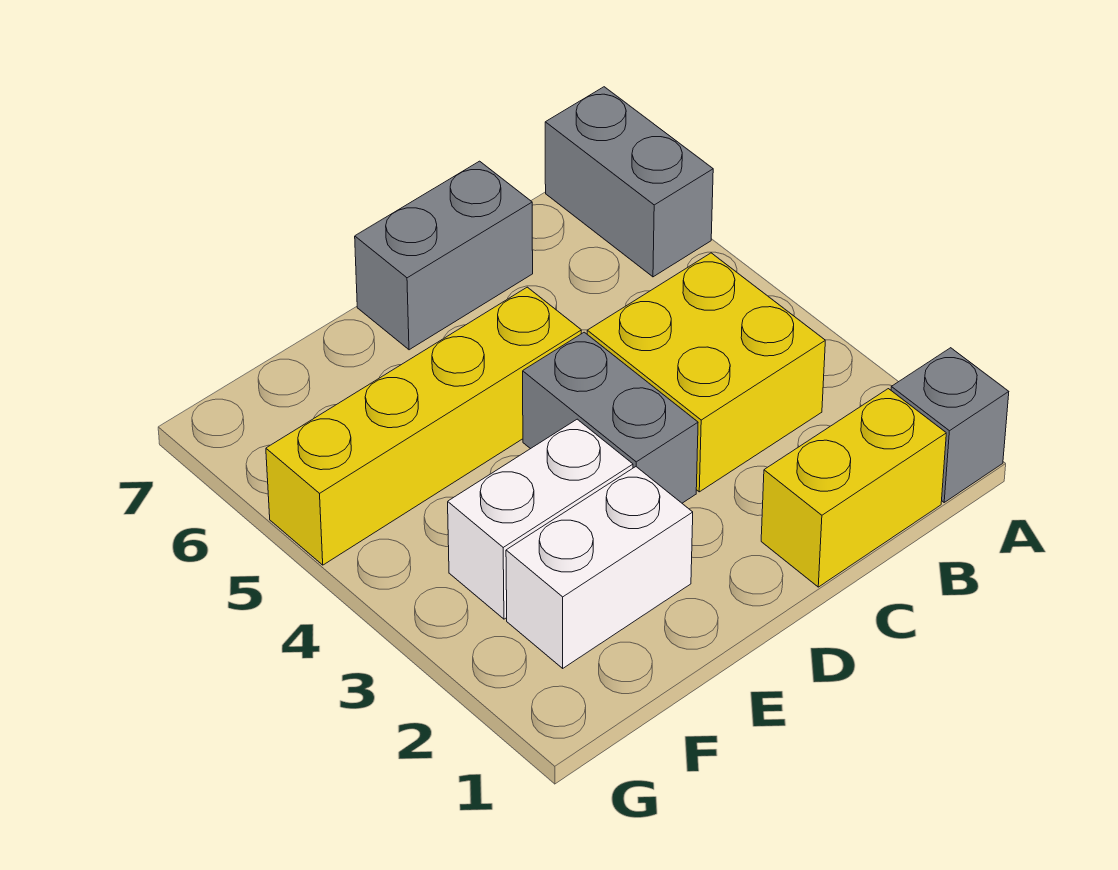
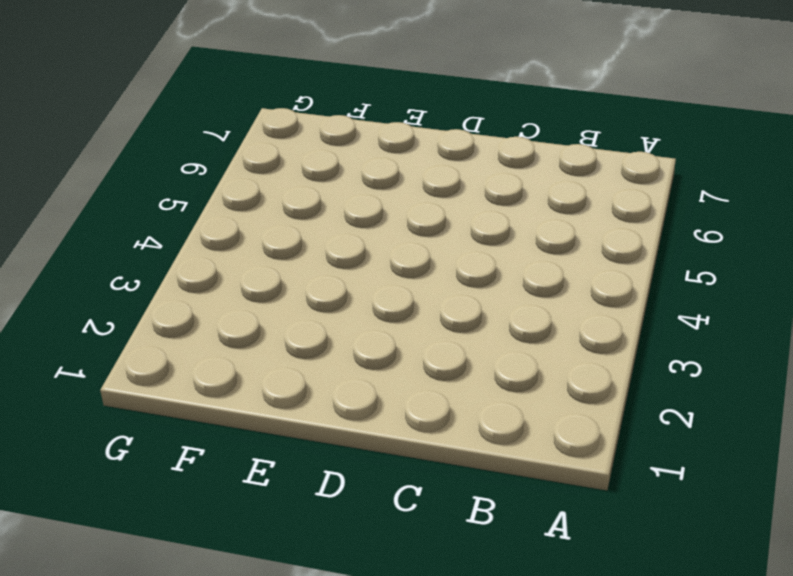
none -> grey brick A1 level 1
none -> grey brick A6:A7 level 1

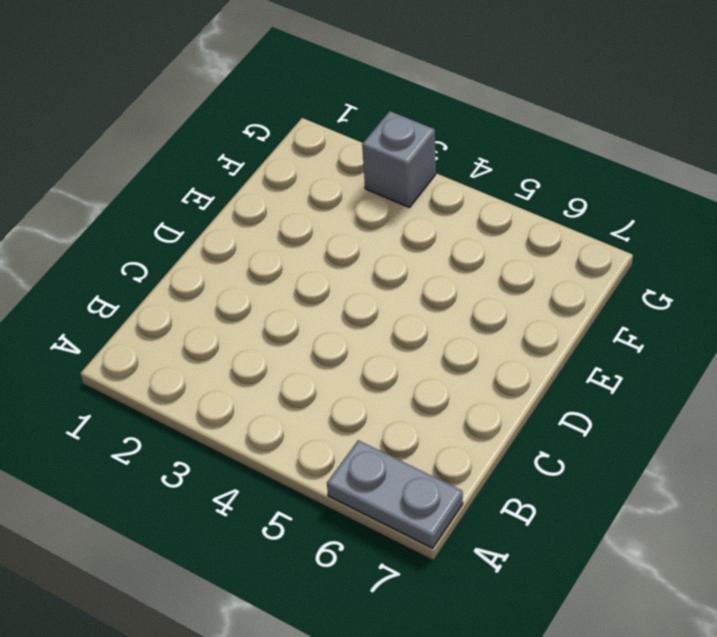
grey plate A6:A7 level 1 -> grey brick A6:A7 level 1
grey brick G3 level 1 -> grey brick A1 level 1
none -> yellow brick B1:C1 level 1
none -> yellow brick B3:C4 level 1

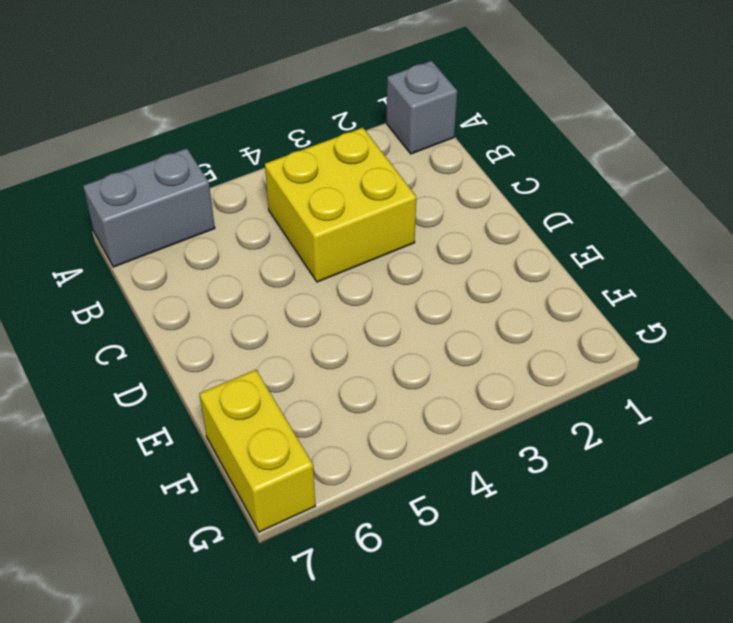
yellow brick F7:G7 level 1 -> yellow brick B1:C1 level 1
none -> grey brick C7:D7 level 1
none -> grey brick D3:D4 level 1

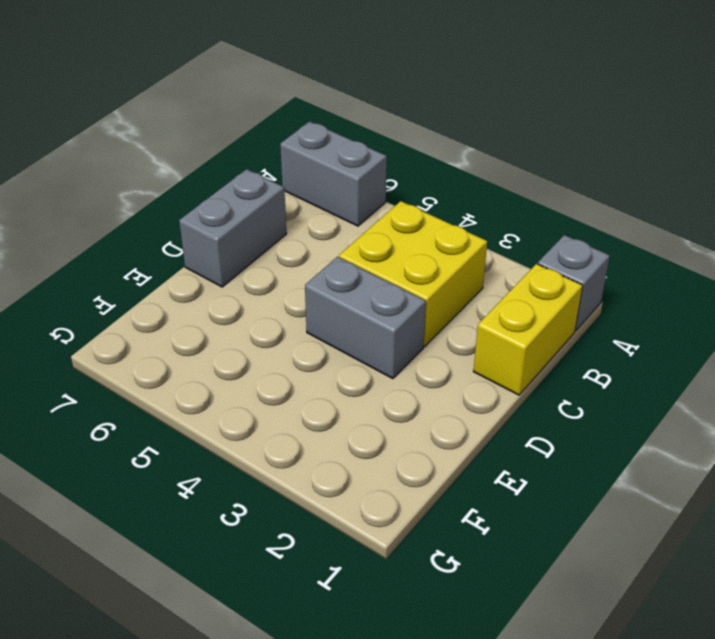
none -> yellow brick D5:G5 level 1
none -> white brick E2:F2 level 1

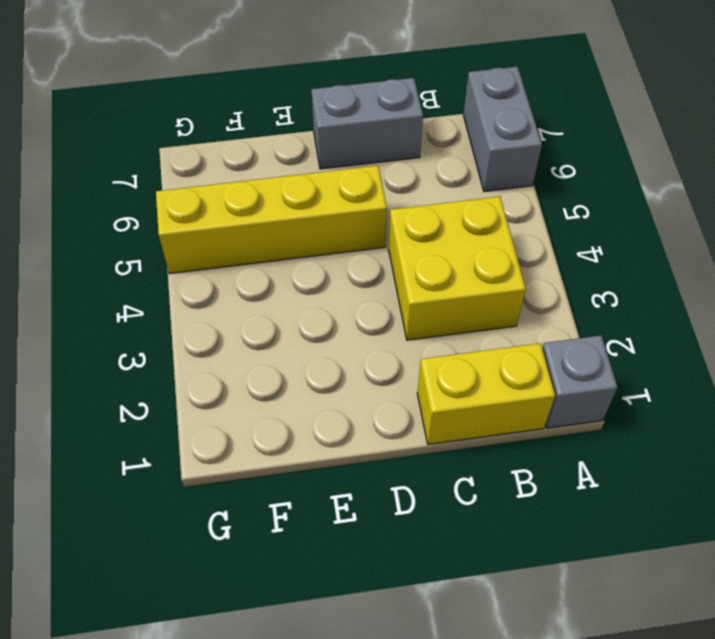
none -> grey brick D3:D4 level 1
none -> white brick E2:F2 level 1

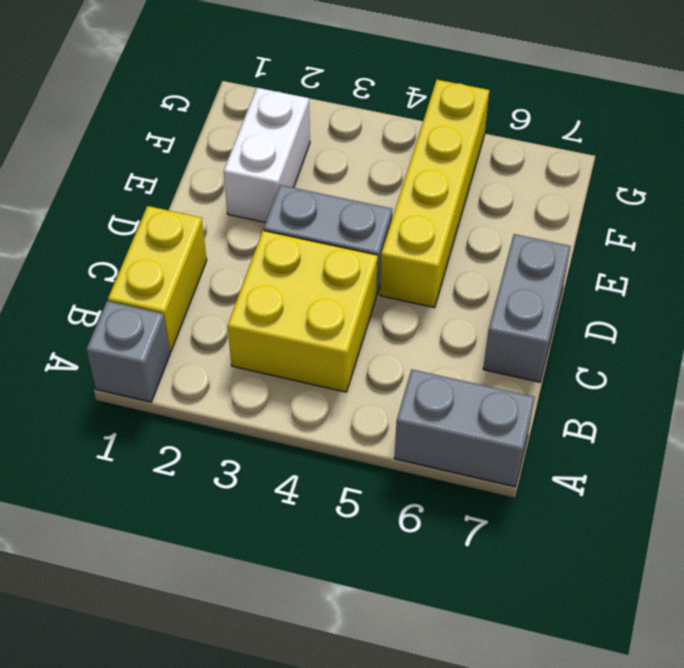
none -> white brick E3:F3 level 1

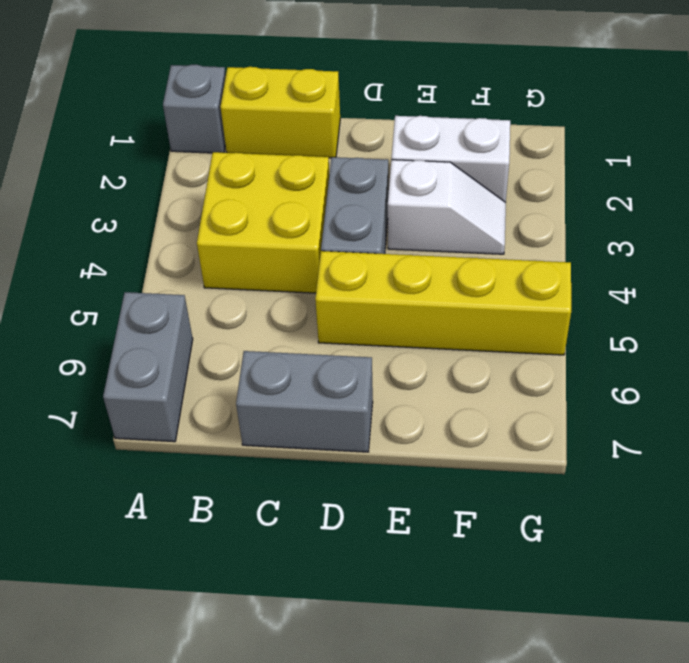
white slope E3:F3 level 1 top E -> white brick E3:F3 level 1

